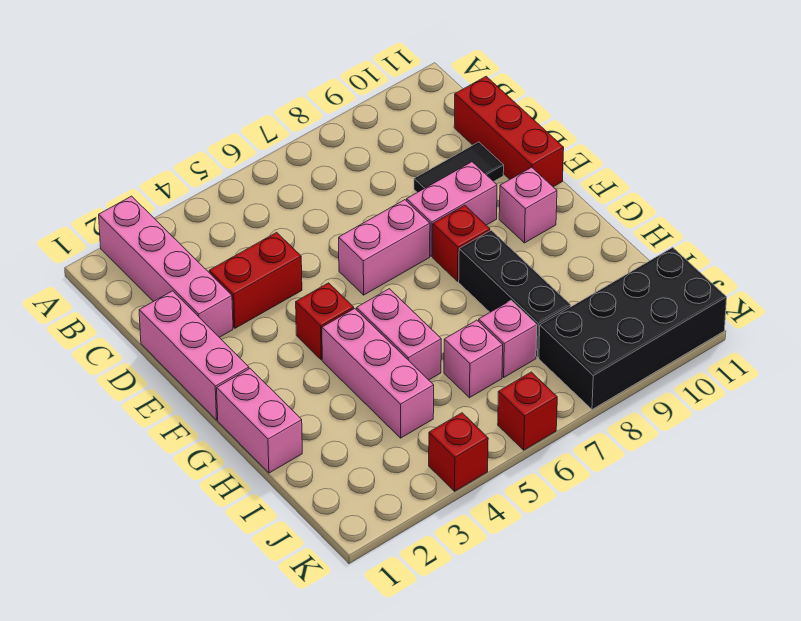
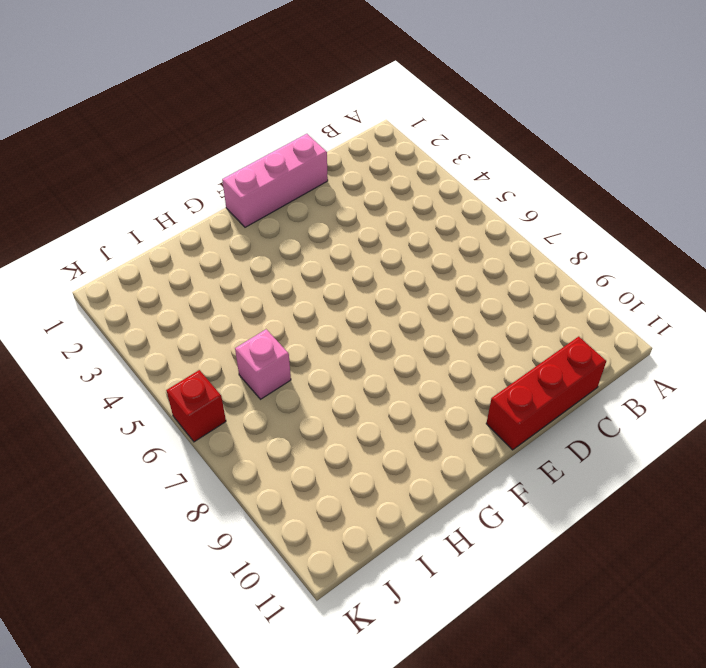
none -> pink brick A2:D2 level 1
none -> red brick D3:D4 level 1
none -> black tile D9:D10 level 1

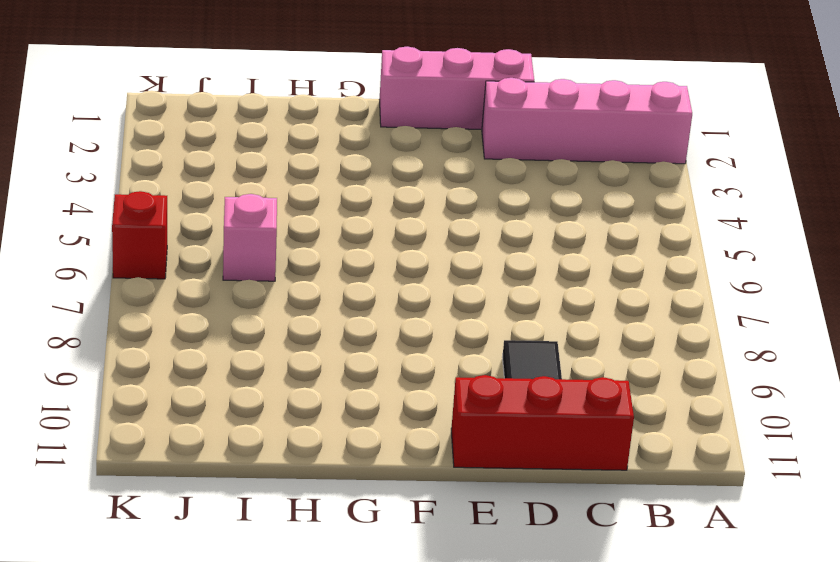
none -> red brick D3:D4 level 1
none -> pink brick E6:E7 level 1
none -> pink brick E8:E9 level 1

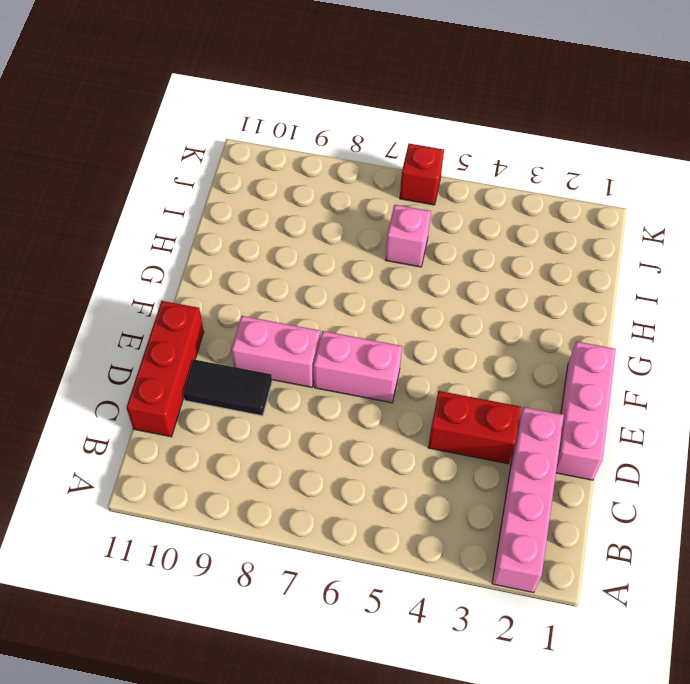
none -> red brick F4 level 1
none -> red brick F8 level 1
none -> pink brick F10 level 1

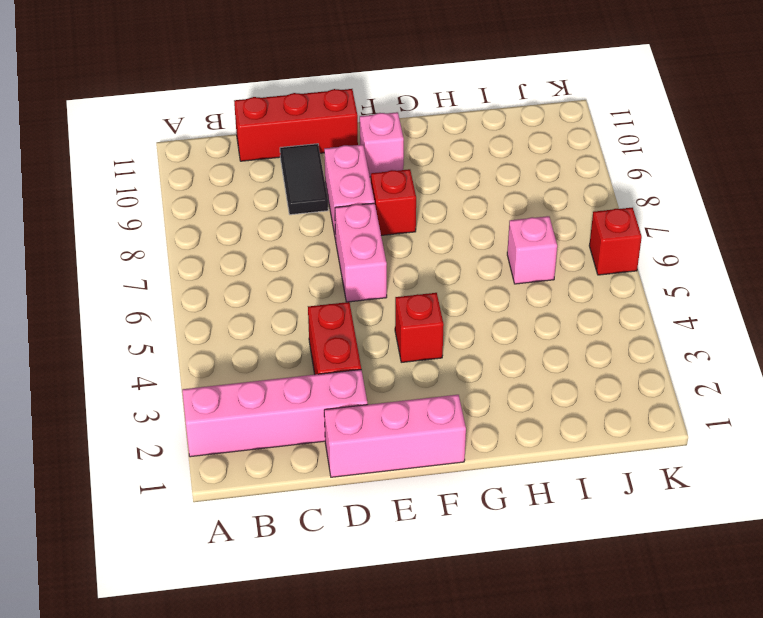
none -> pink brick G1:H1 level 1
none -> pink brick G4:I4 level 1
none -> pink brick G5:H5 level 1

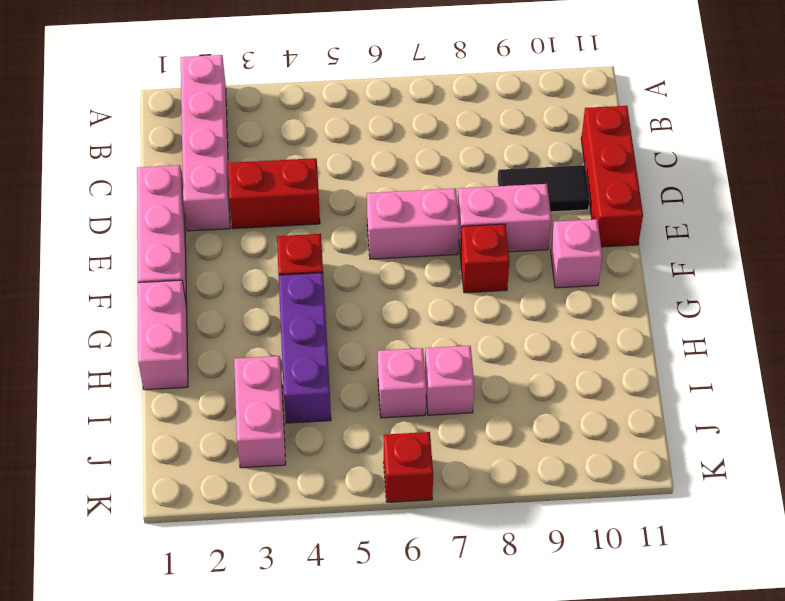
purple brick G4:I4 level 1 -> pink brick G4:I4 level 1
pink brick I3:J3 level 1 -> pink brick G5:H5 level 1
none -> black brick G8:I8 level 1
none -> black brick J8:K11 level 1
none -> red brick K4 level 1

